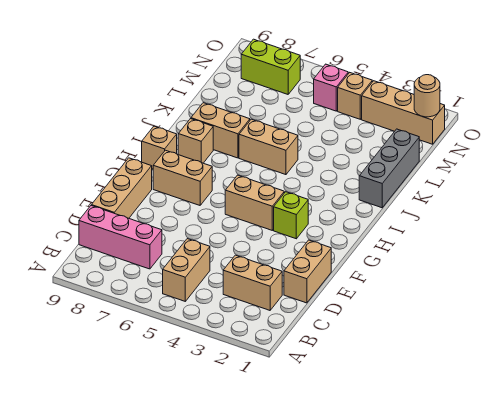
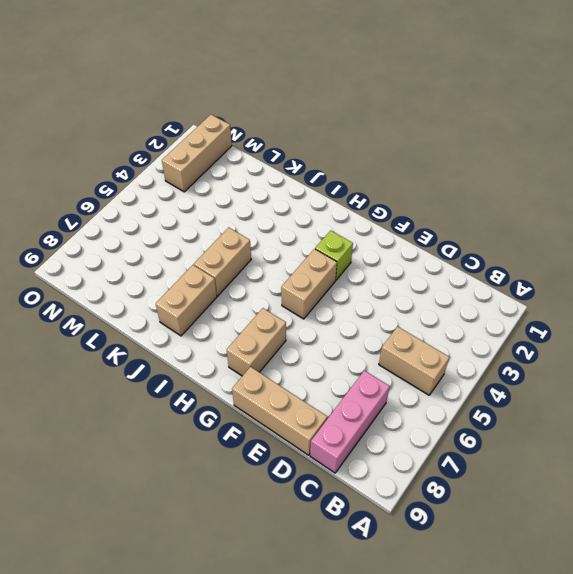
none -> tan brick C2:C3 level 1
none -> tan brick D1:E1 level 1
none -> tan brick H9 level 1

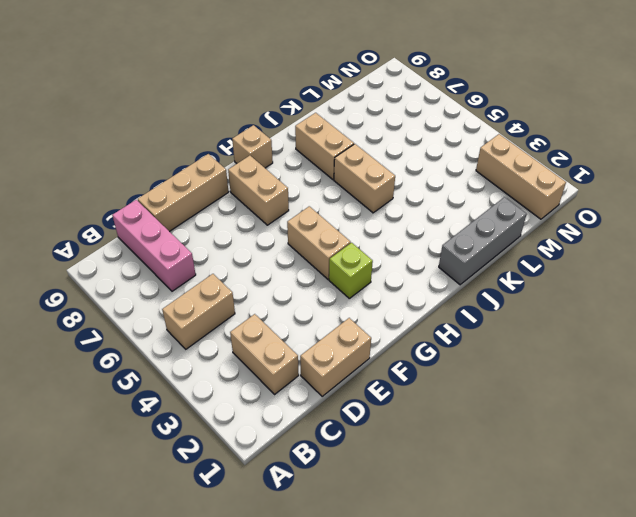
none -> tan brick I8 level 1
none -> tan brick N4 level 1
none -> pink brick N5 level 1

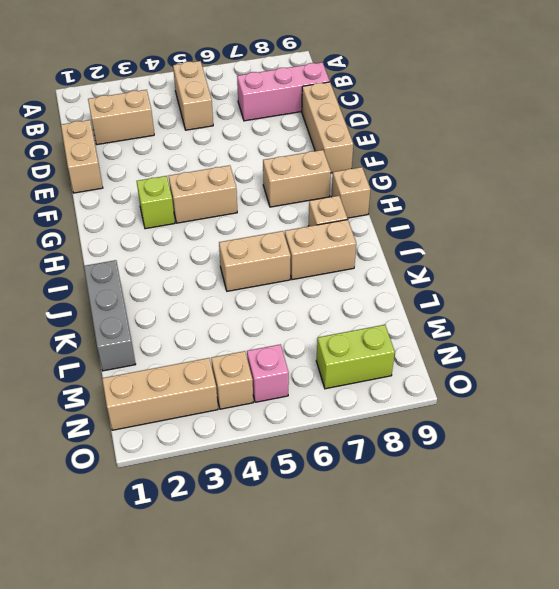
none -> tan round brick N1 level 2

